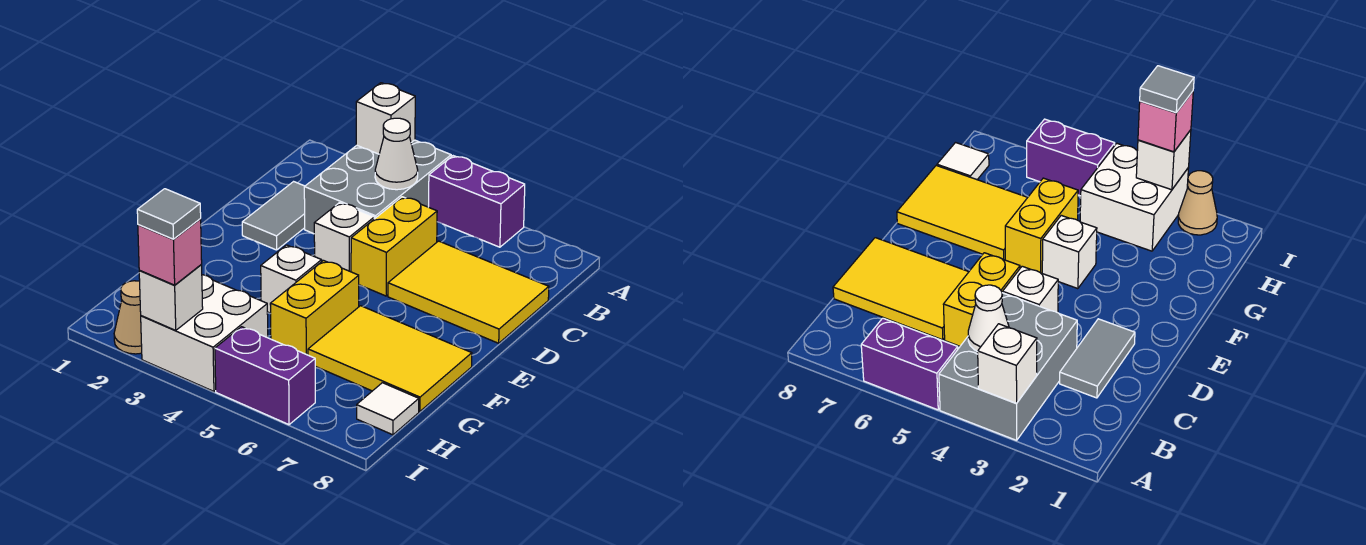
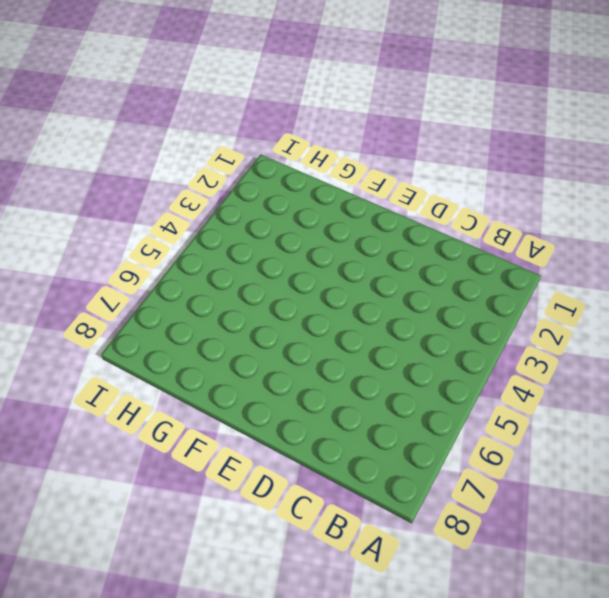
none -> grey brick A3:C4 level 1
none -> purple brick A5:A6 level 1
none -> grey tile C2:D2 level 1

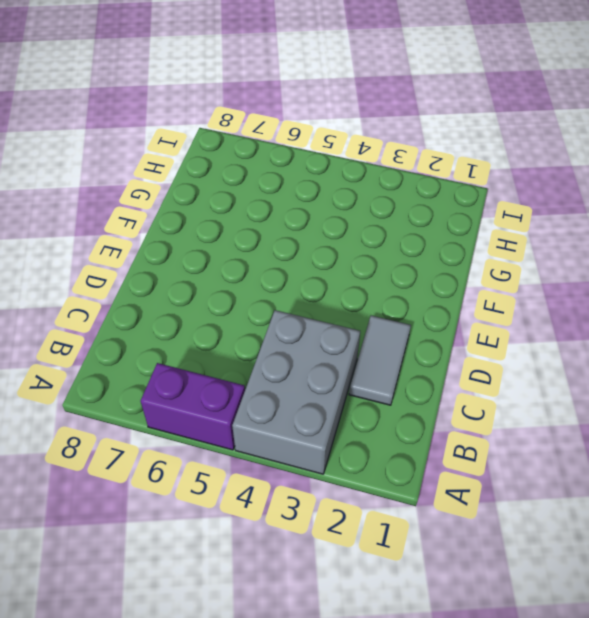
none -> yellow brick C5:D5 level 1
none -> yellow tile C6:D8 level 1
none -> white brick D4 level 1

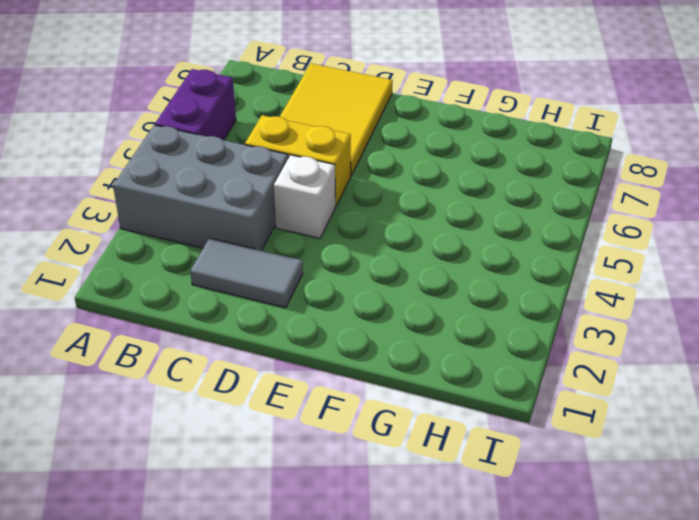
none -> white brick F4 level 1
none -> yellow brick F5:G5 level 1
none -> yellow tile F6:G8 level 1

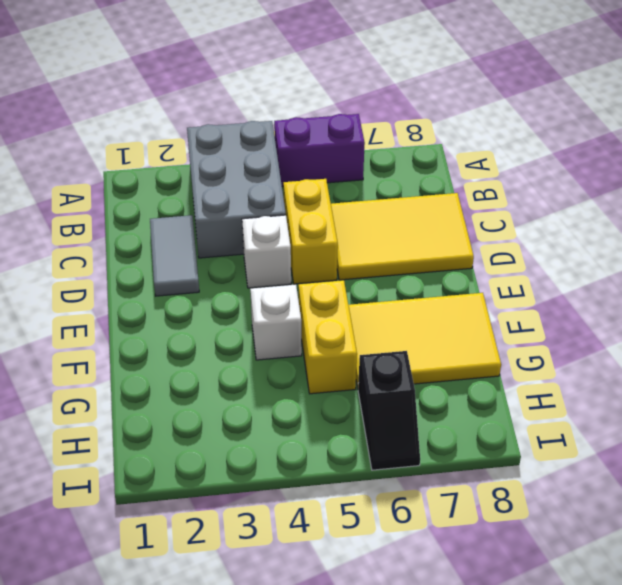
black slope H6:I6 level 1 top H -> purple brick I5:I6 level 1
none -> white brick H3:I4 level 1
none -> white tile H8 level 1
none -> tan cone I2 level 1

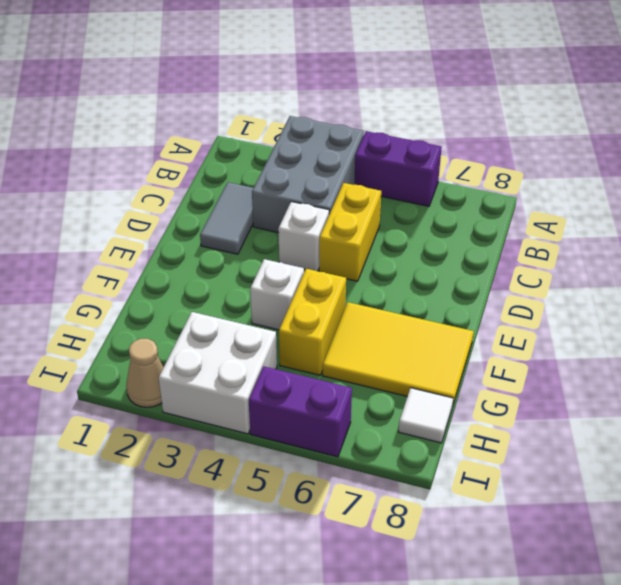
none -> yellow tile C6:D8 level 1
none -> white brick A3 level 2
none -> white cone B4 level 2

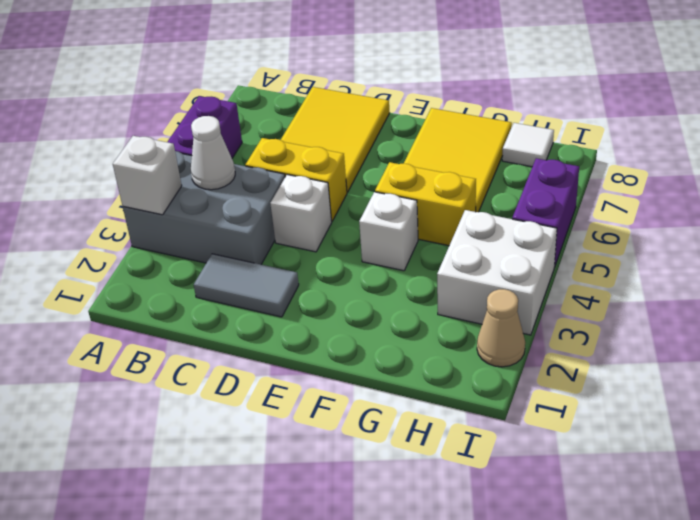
none -> white brick I3 level 2
none -> pink brick I3 level 3
none -> grey tile I3 level 4

